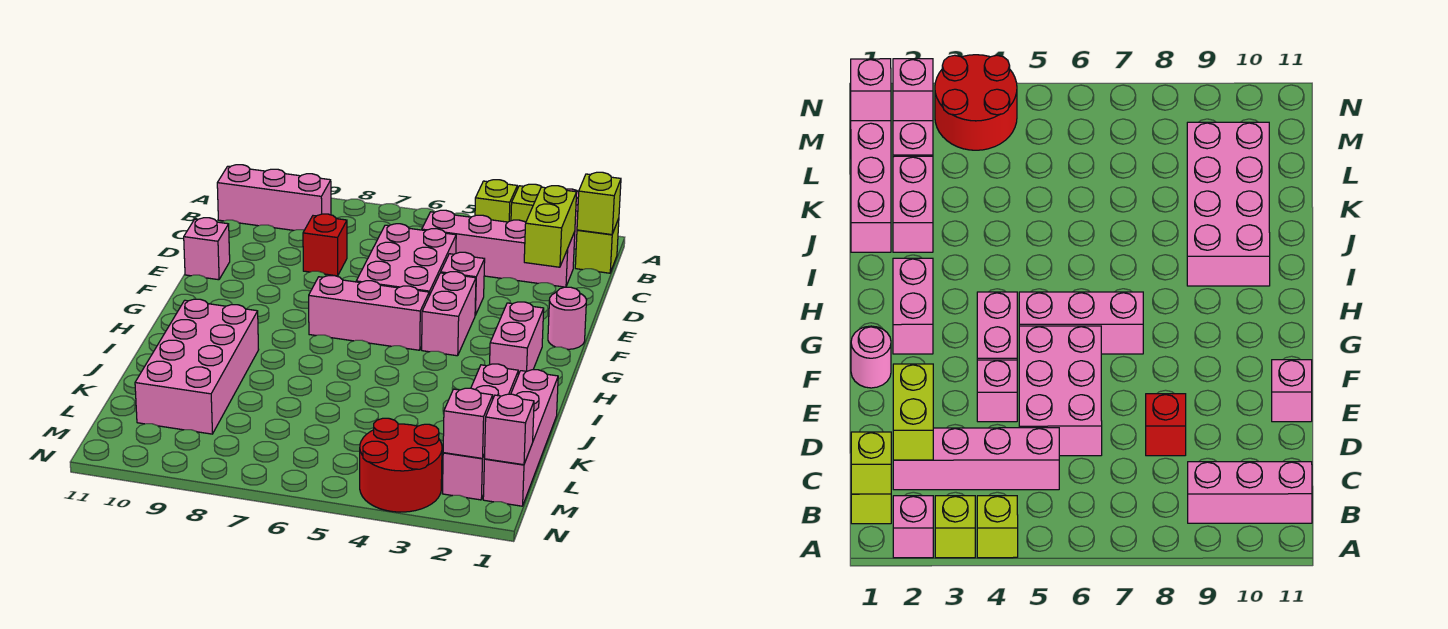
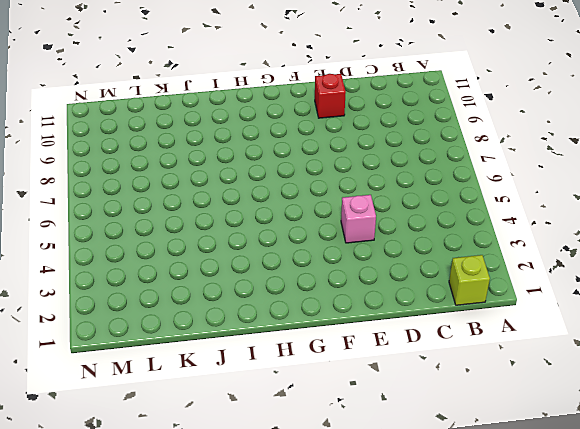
red brick E10 level 1 -> red brick D8 level 1
none -> pink brick A2 level 1
none -> lime brick A3 level 1
none -> lime brick A4 level 1

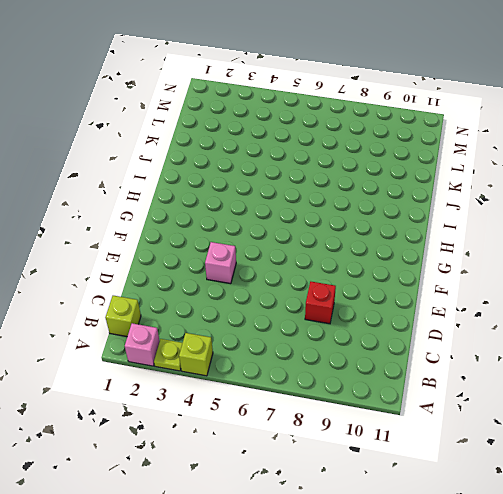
lime plate A3 level 1 -> lime brick A3 level 1
none -> pink brick B9:B11 level 1
none -> pink brick C2:C5 level 1
none -> pink brick D5:F6 level 1

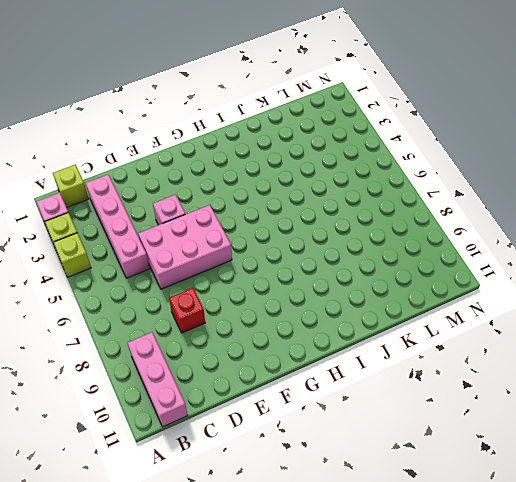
none -> pink brick E11 level 1
none -> pink round brick F1 level 1
none -> pink brick F4:G4 level 1

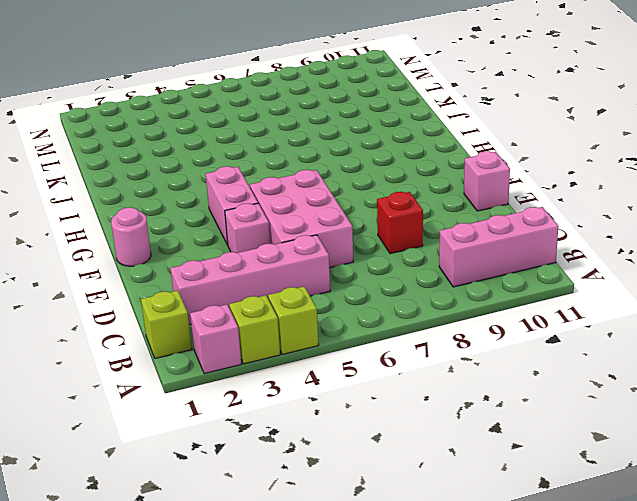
none -> pink brick G2:H2 level 1
none -> pink brick G5:G7 level 1
none -> pink brick I9:L10 level 1

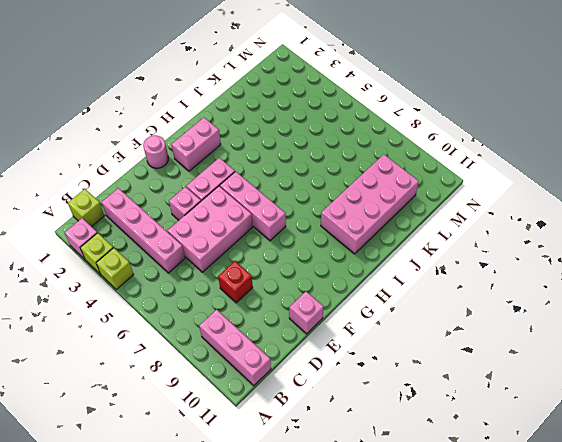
none -> pink brick J1:M1 level 1
none -> pink brick J2:K2 level 1
none -> pink brick L2:M2 level 1

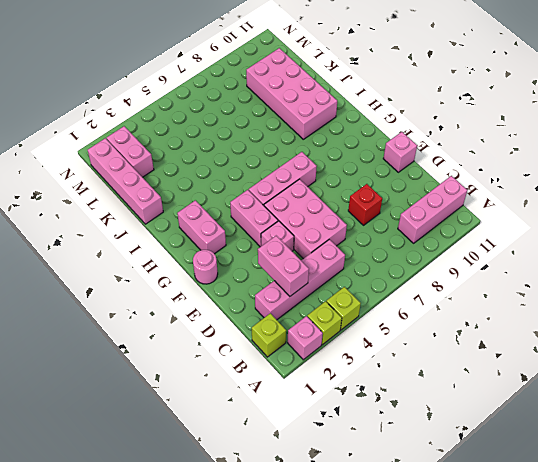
pink brick C3:D3 level 2 -> pink brick J2:K2 level 1
none -> red round brick M3:N4 level 1
none -> lime brick B1 level 2
none -> lime brick C2:D2 level 2

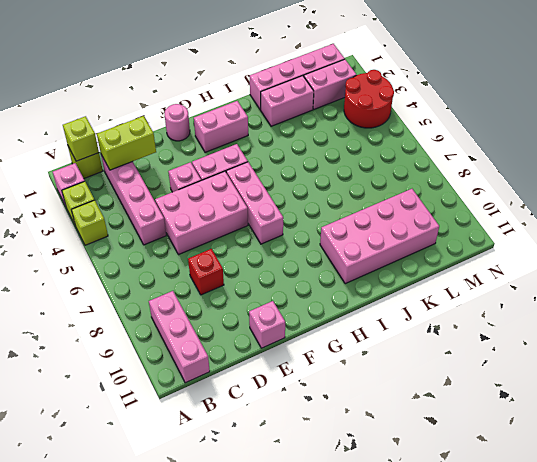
none -> pink brick M1 level 2
none -> pink brick M2 level 2

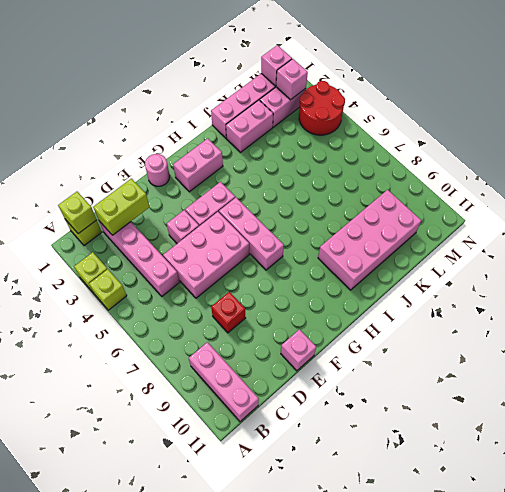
none -> pink brick A2 level 1

